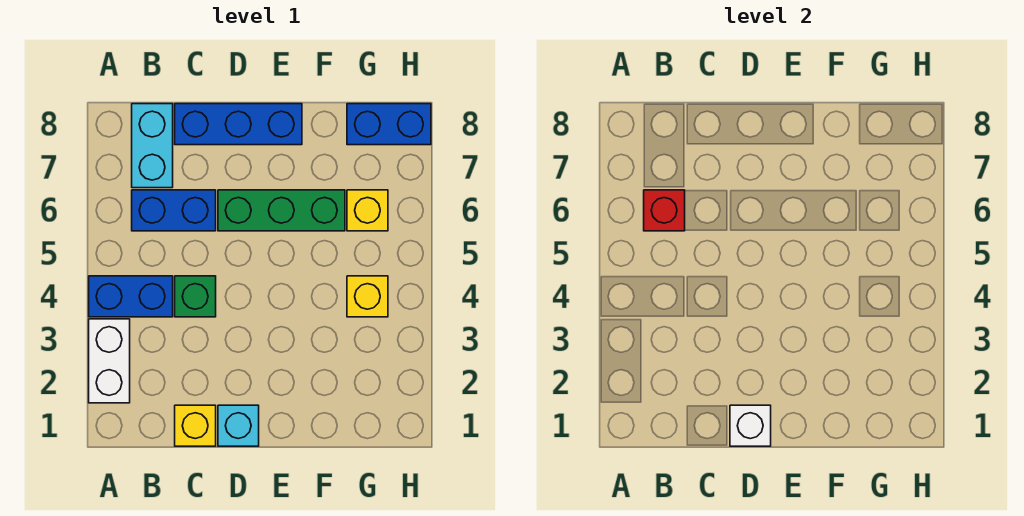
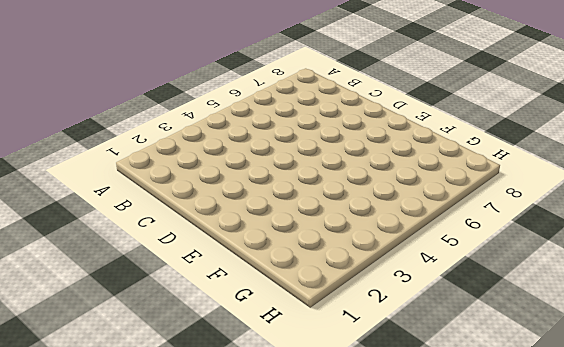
none -> white brick A2:A3 level 1
none -> blue brick A4:B4 level 1
none -> blue brick B6:C6 level 1

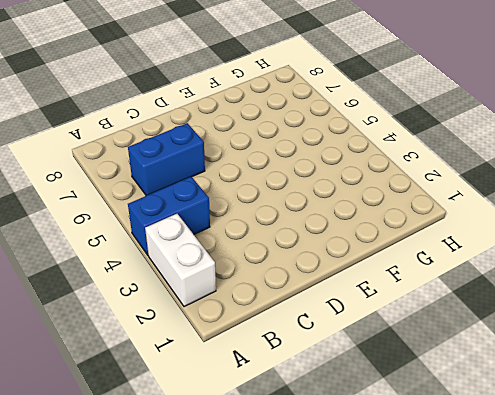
none -> cyan brick B7:B8 level 1
none -> yellow brick C1 level 1
none -> green brick C4 level 1

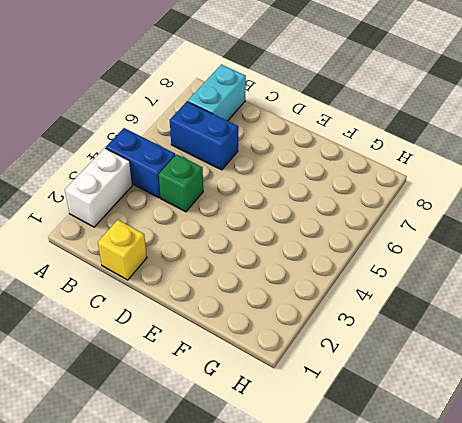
none -> blue brick C8:E8 level 1
none -> cyan brick D1 level 1
none -> green brick D6:F6 level 1

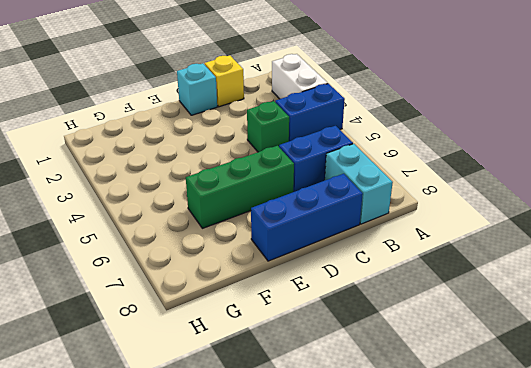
none -> yellow brick G4 level 1
none -> yellow brick G6 level 1
none -> blue brick G8:H8 level 1

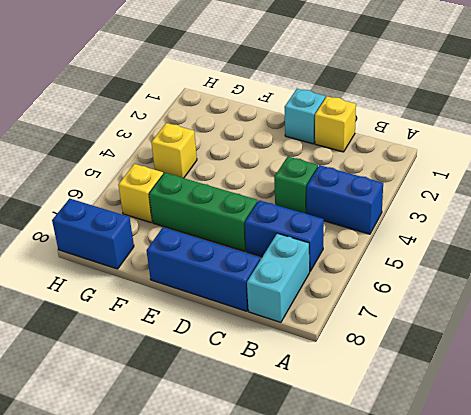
none -> white brick A2:A3 level 1
none -> red brick B6 level 2
none -> white brick D1 level 2

